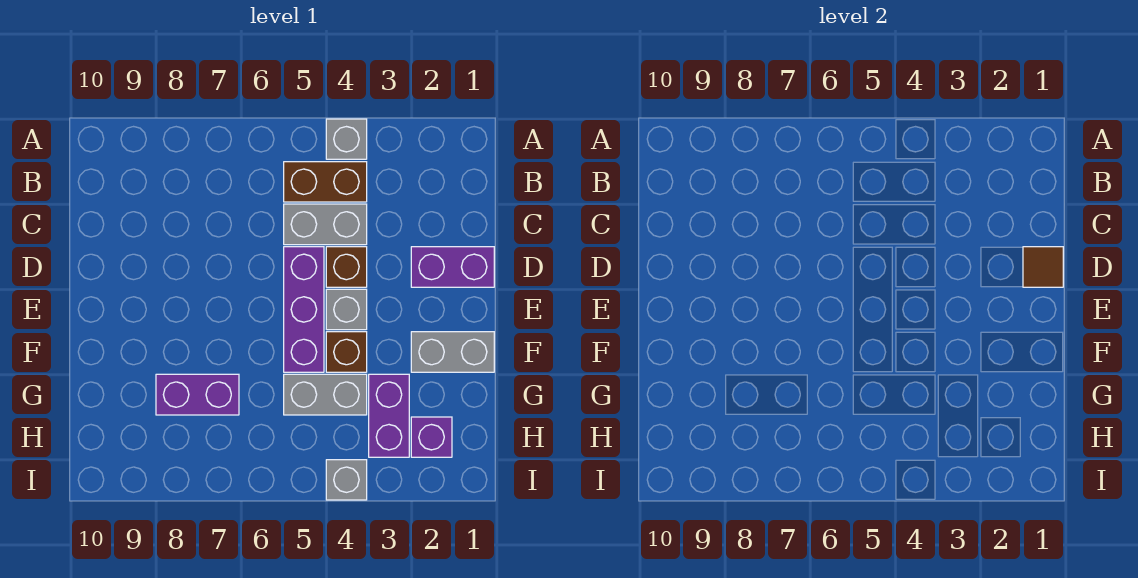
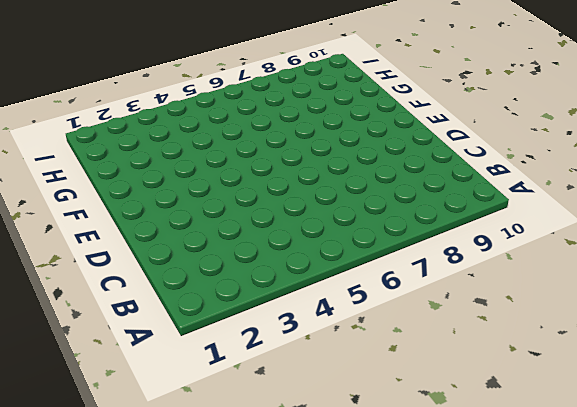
none -> grey brick A4 level 1
none -> brown brick B4:B5 level 1
none -> grey brick C4:C5 level 1

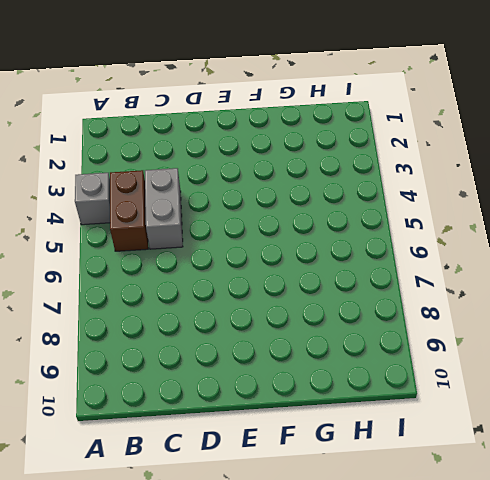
none -> purple brick D1:D2 level 1
none -> brown brick D4 level 1
none -> purple brick D5:F5 level 1

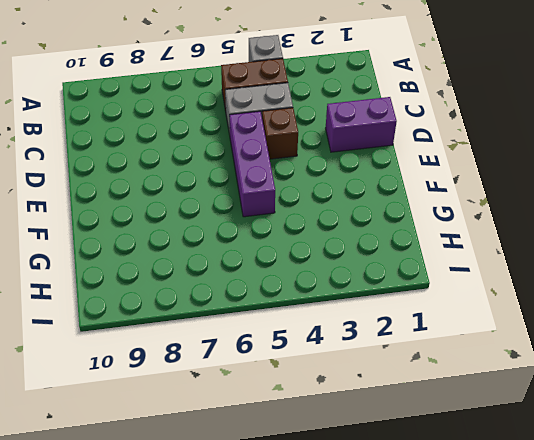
none -> grey brick E4 level 1
none -> grey brick F1:F2 level 1
none -> brown brick F4 level 1

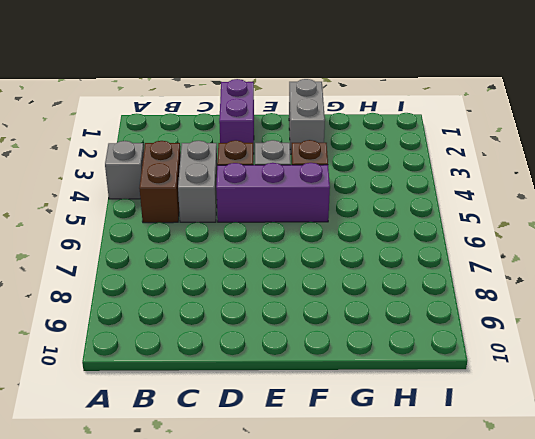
none -> purple brick G3:H3 level 1
none -> grey brick G4:G5 level 1
none -> purple brick G7:G8 level 1

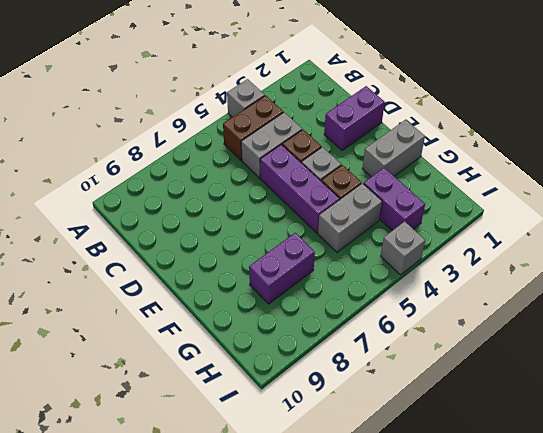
none -> purple brick H2 level 1
none -> brown tile D1 level 2

